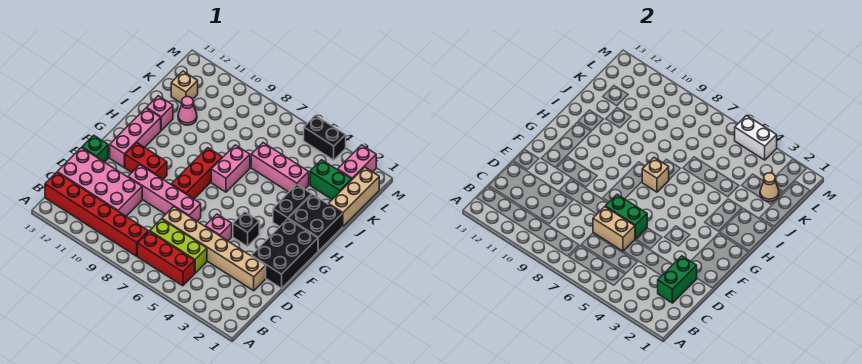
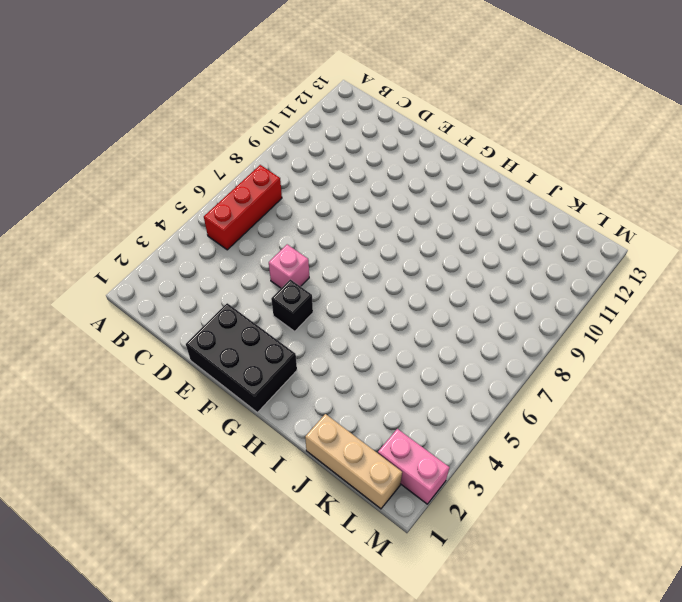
none -> red brick B8:B13 level 1
none -> lime brick C5:C7 level 1
none -> pink brick C10:D13 level 1
none -> tan brick D2:D7 level 1

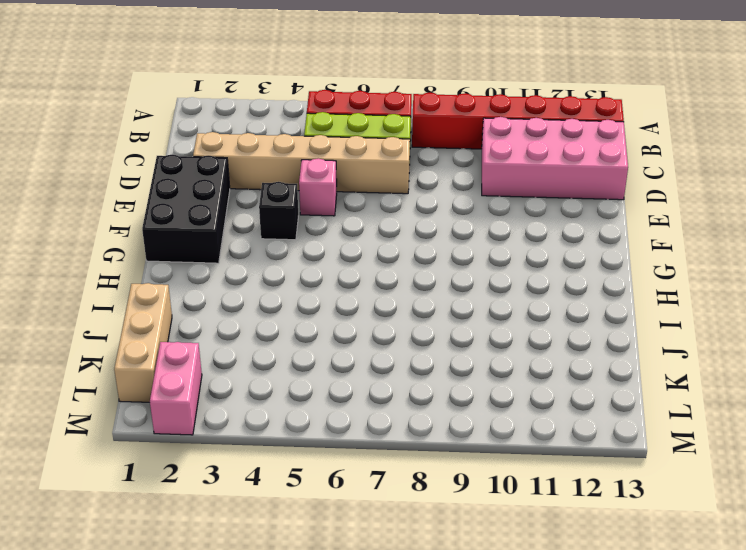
none -> pink brick E7:E10 level 1
none -> green brick E13 level 1
none -> red brick F8:H8 level 1
none -> red brick F10:F11 level 1

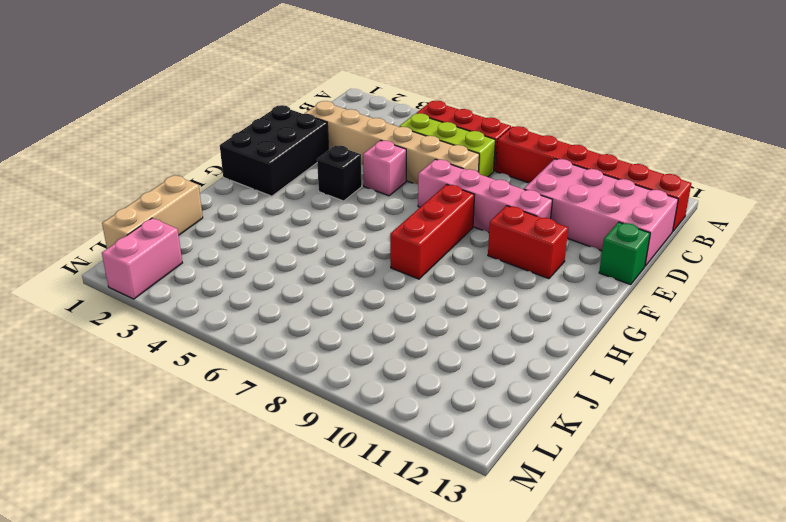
none -> pink brick F12:H12 level 1
none -> black brick H1:I2 level 1
none -> black brick H3:I3 level 1
none -> pink brick H7:I7 level 1

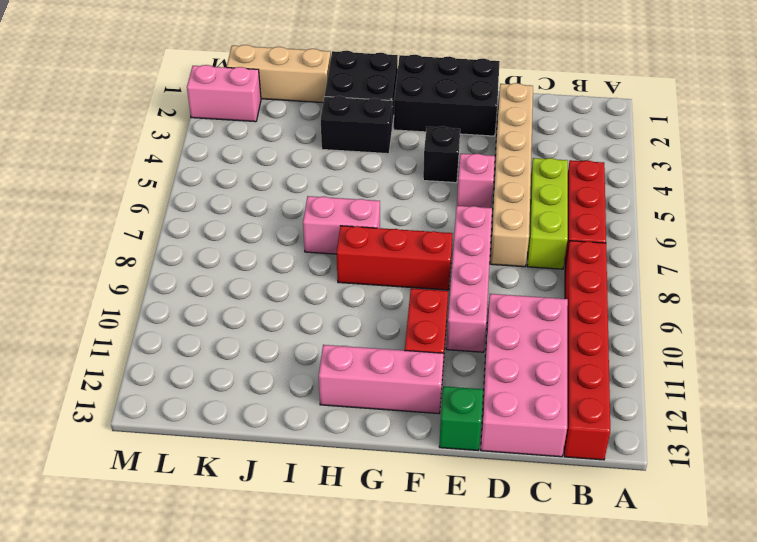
none -> pink brick I12 level 1
none -> pink brick J4:J6 level 1
none -> pink cone J11 level 1
none -> green brick K2:K3 level 1

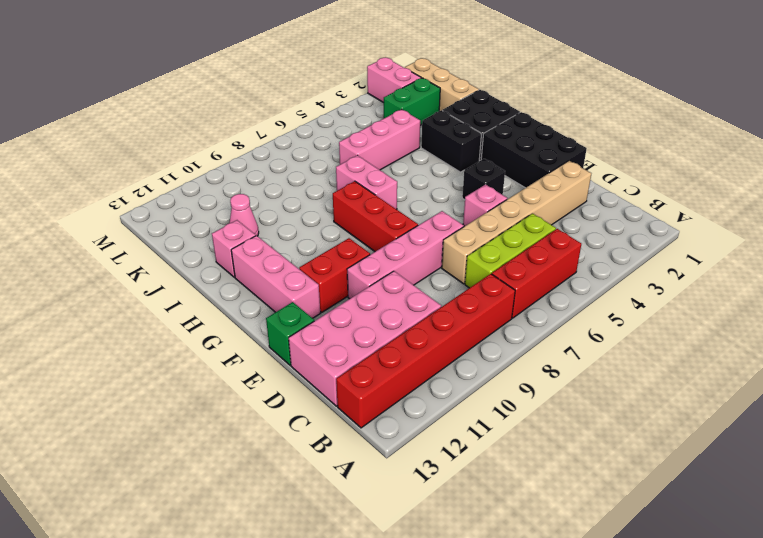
none -> tan brick K12 level 1
none -> black brick M4:M5 level 1
none -> green brick C2:D2 level 2
none -> tan brick D6:D7 level 2

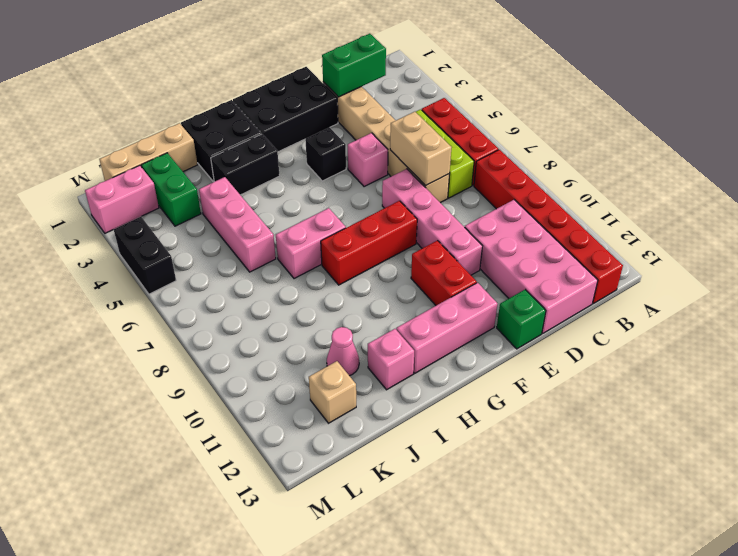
none -> green brick E6:E7 level 2
none -> tan brick H7 level 2
none -> tan cone K2 level 2
none -> white brick M4:M5 level 2

